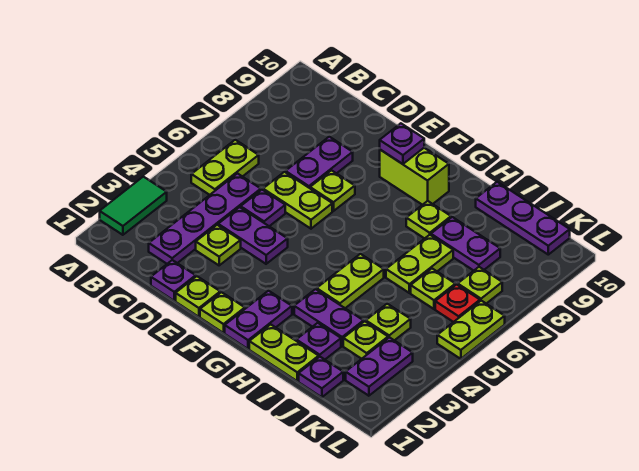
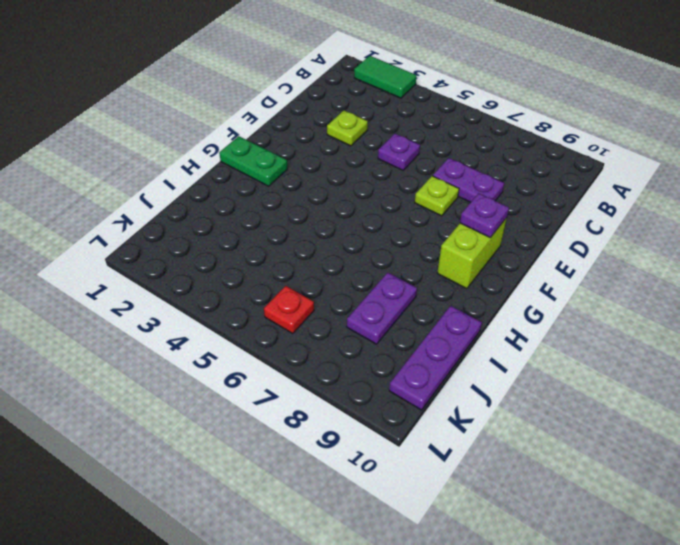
green plate G1:G2 level 1 -> purple plate G1:G2 level 1
none -> lime plate B5:B6 level 1
none -> purple plate C2:C5 level 1
none -> purple plate D1 level 1
none -> purple plate D4:E4 level 1

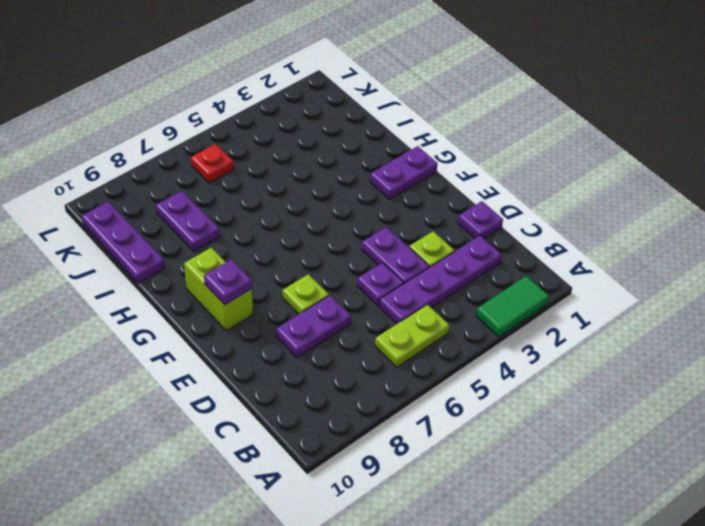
none -> lime plate D6:E6 level 1
none -> lime plate E1 level 1
none -> lime plate F1 level 1
none -> lime plate H1:I1 level 1

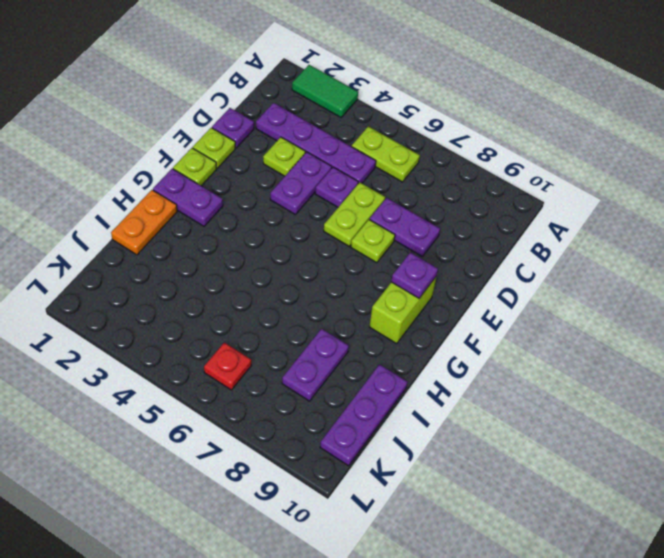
orange plate H1:I1 level 1 -> lime plate H1:I1 level 1
none -> purple plate H3:I3 level 1
none -> lime plate H4:H5 level 1
none -> lime plate H8 level 1
none -> purple plate I2 level 1

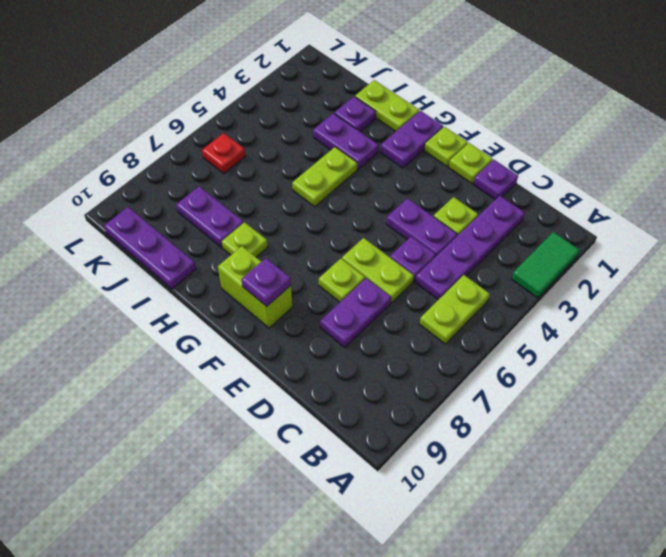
none -> lime plate I6:I7 level 1
none -> purple plate J1 level 1
none -> lime plate J3 level 1
none -> lime plate J4 level 1

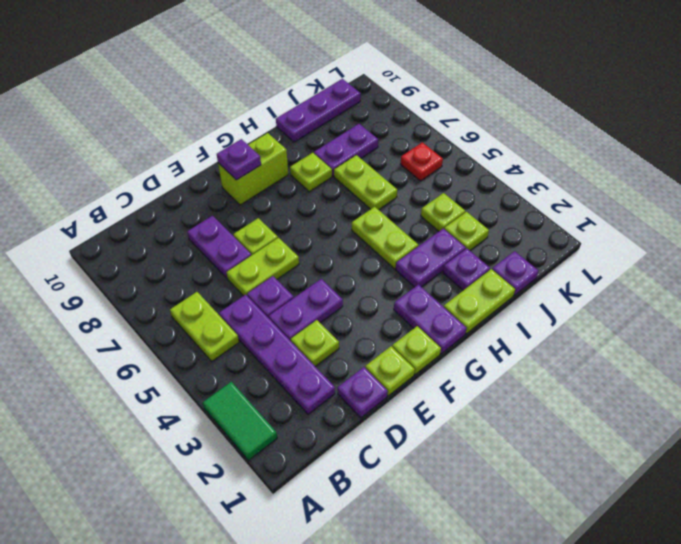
none -> lime plate J6 level 1
none -> purple plate K2:K3 level 1
none -> lime plate K7 level 1
none -> lime plate L5:L6 level 1

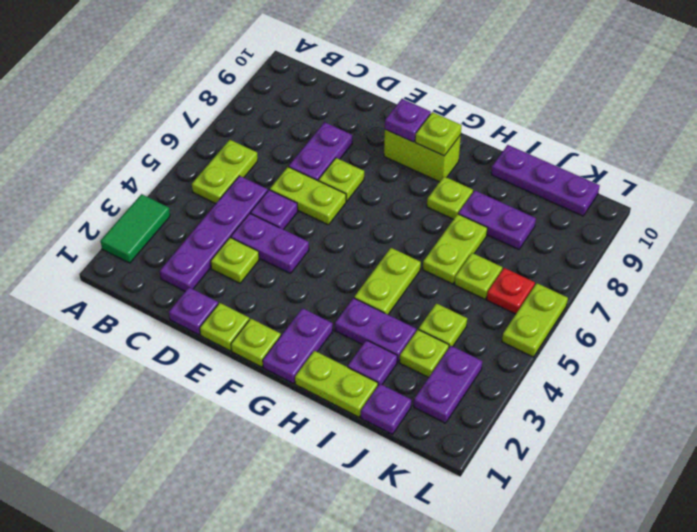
lime plate G9 level 2 -> lime plate K7 level 1

